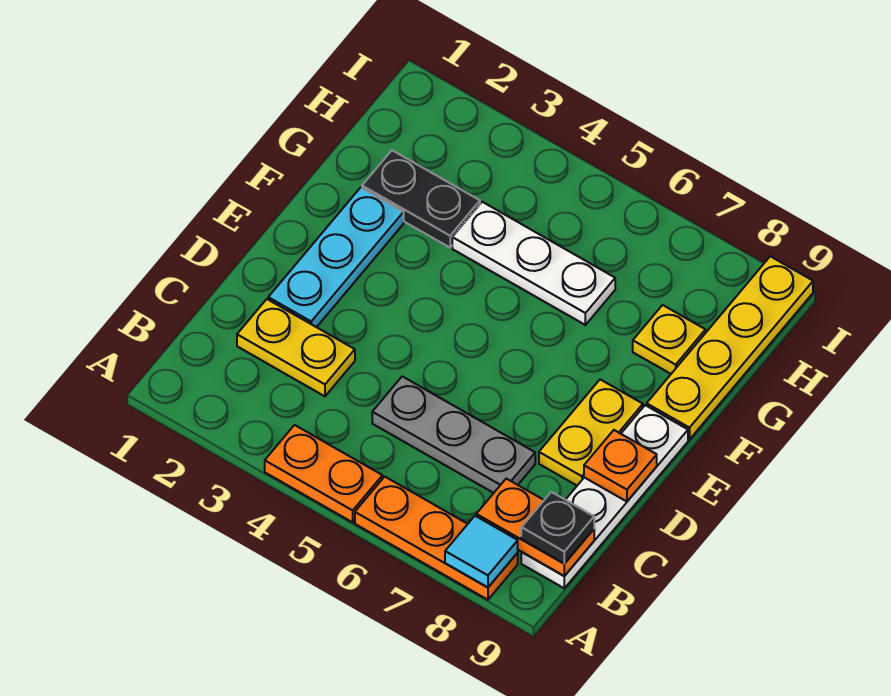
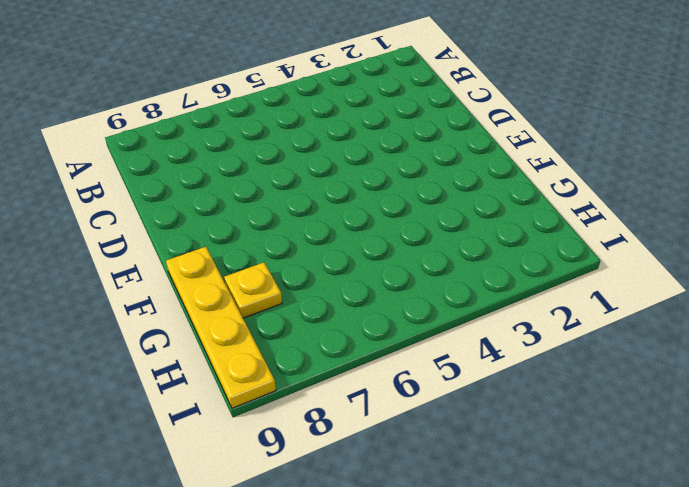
none -> orange plate A4:A5 level 1
none -> orange plate A6:A8 level 1
none -> white plate B9:E9 level 1

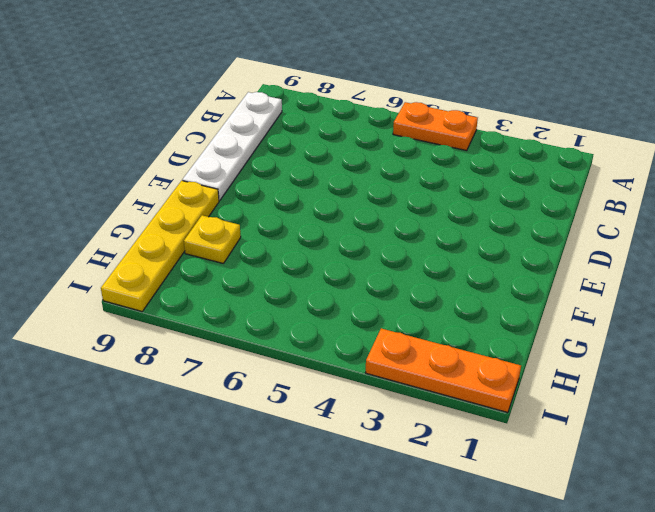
orange plate I1:I3 level 1 -> orange plate A6:A8 level 1
none -> yellow plate C2:C3 level 1
none -> grey plate C5:C7 level 1
none -> cyan plate D2:F2 level 1

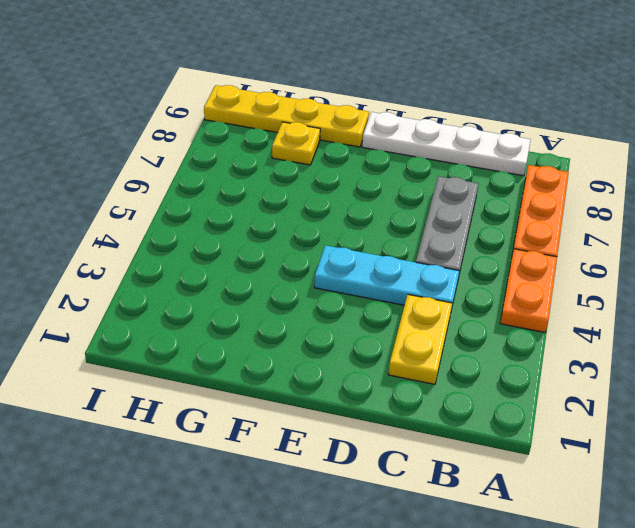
cyan plate C4:E4 level 1 -> cyan plate D2:F2 level 1
none -> yellow plate D8:E8 level 1
none -> black plate G2:G3 level 1
none -> white plate G4:G6 level 1

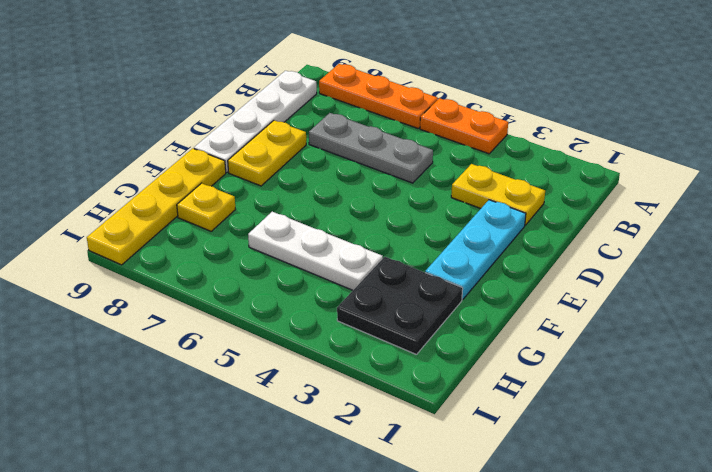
black plate G2:H3 level 1 -> black plate G2:G3 level 1
none -> cyan tile A8 level 2
none -> orange plate B8:B9 level 2
none -> orange plate D9 level 2

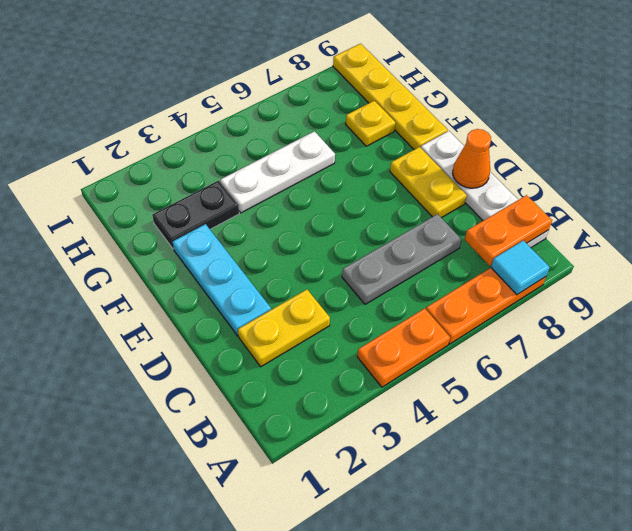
orange cone D9 level 2 -> orange plate D9 level 2
none -> black plate B9 level 3

